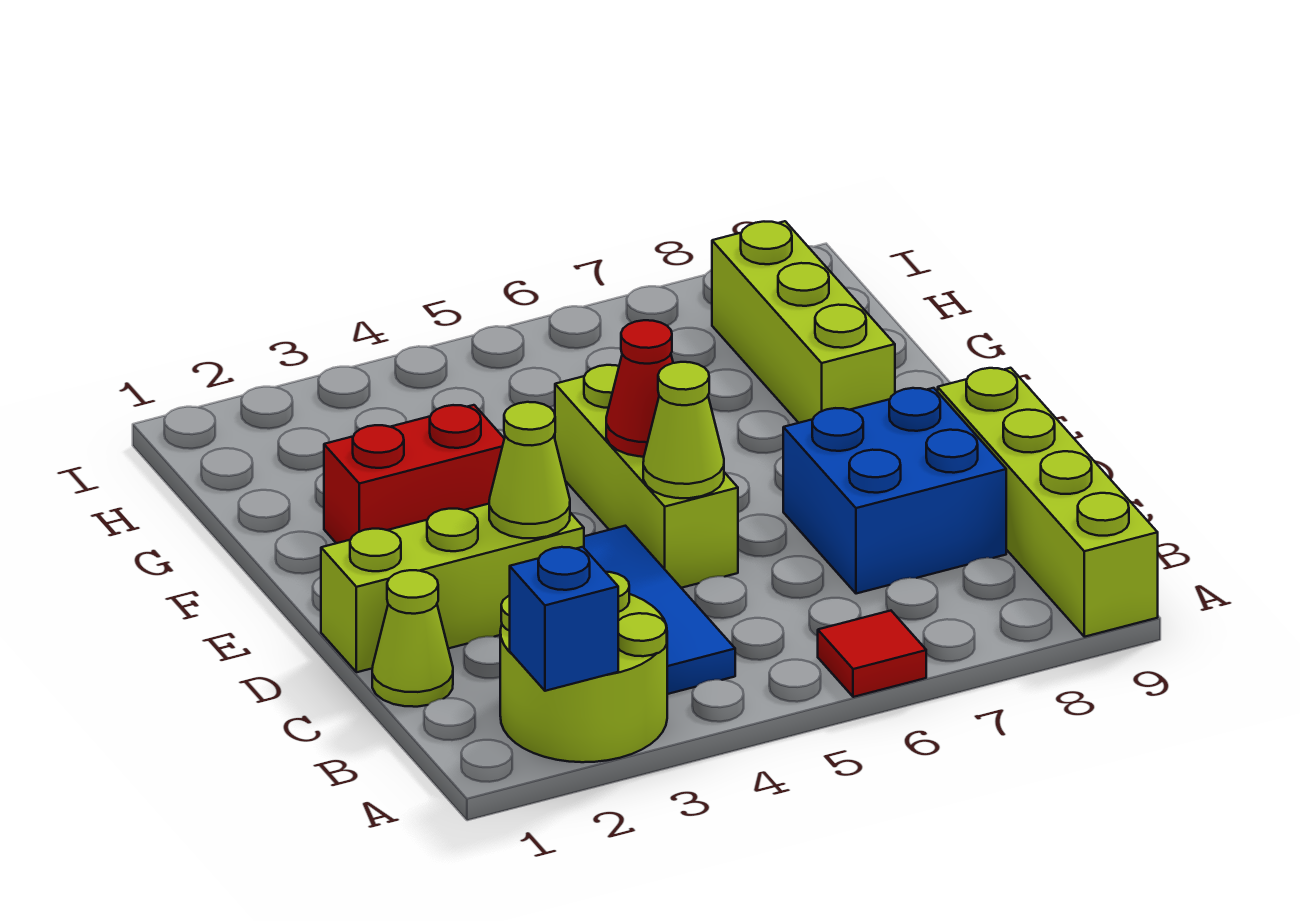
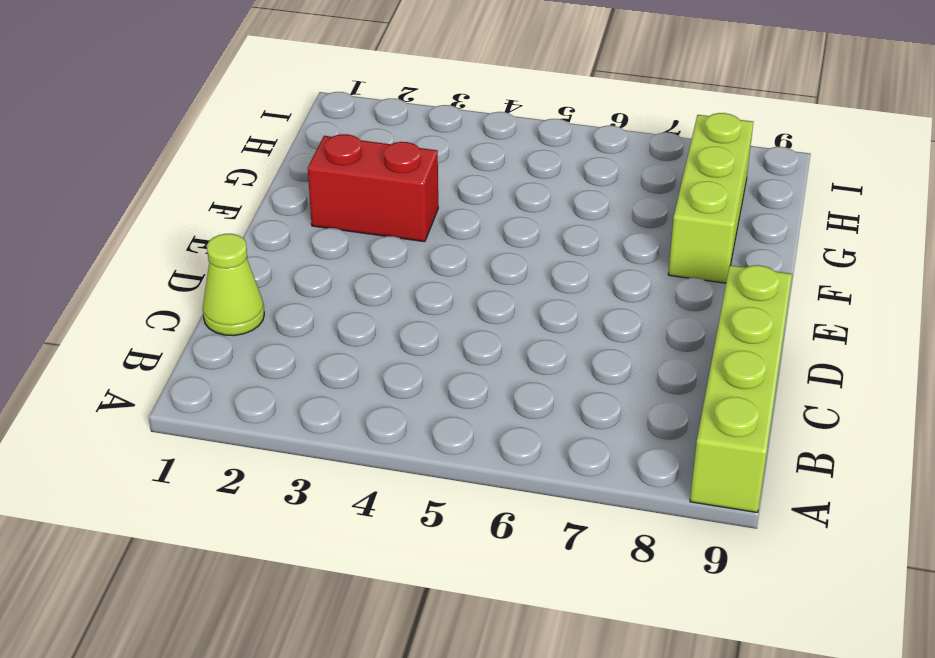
none -> lime round brick A2:B3 level 1
none -> red tile A6 level 1
none -> blue tile B4:D4 level 1

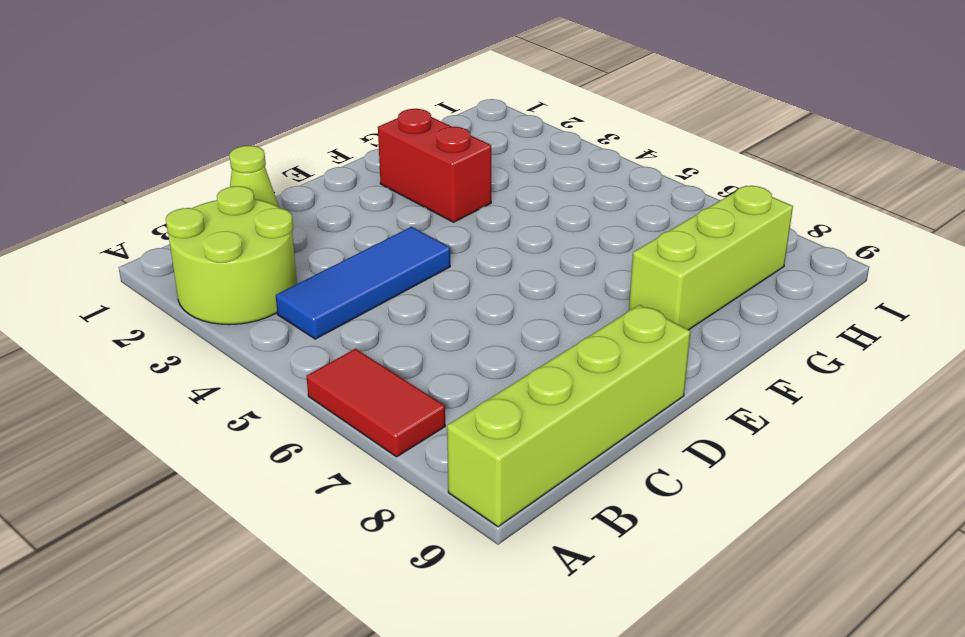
red tile A6:A7 level 1 -> red tile A6 level 1
none -> blue brick C7:D8 level 1
none -> lime brick D1:D3 level 1
none -> lime brick D5:F5 level 1

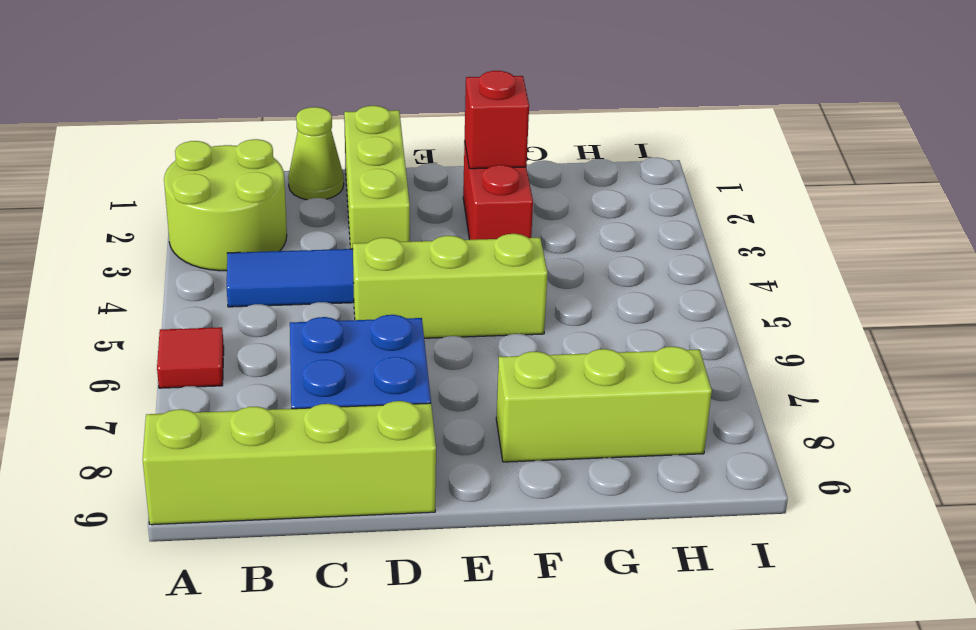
red brick F2 level 2 -> none
none -> blue brick A2 level 2
none -> lime cone D3 level 2
none -> lime cone D5 level 2

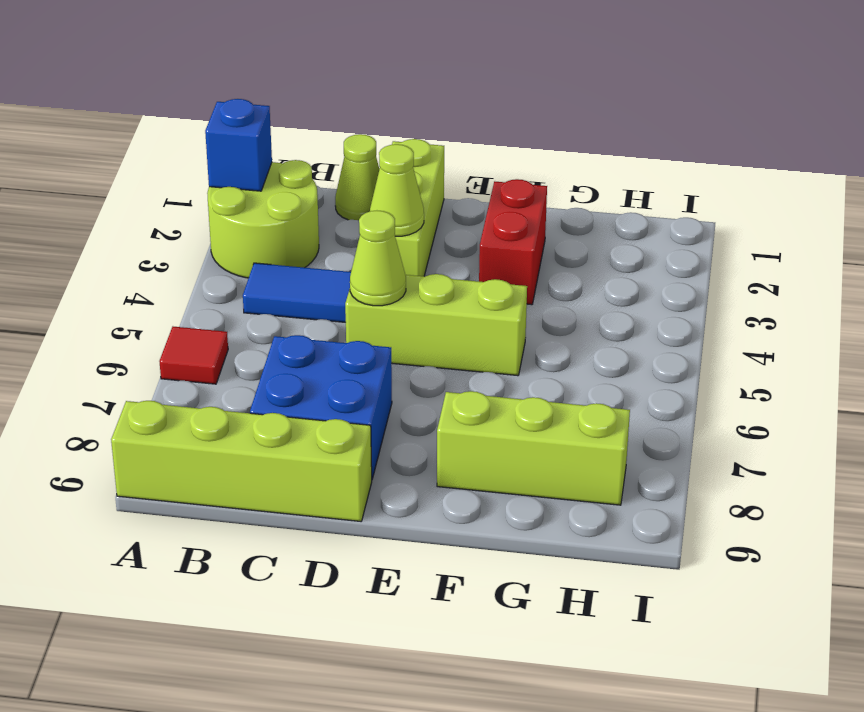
none -> red cone E5 level 2

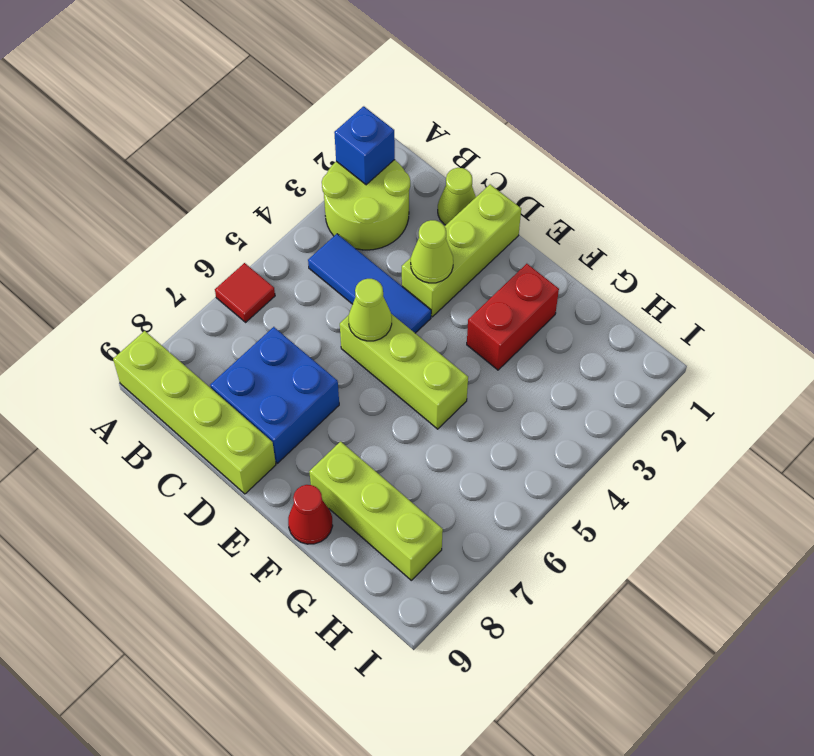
red cone F9 level 1 -> red cone E5 level 2

